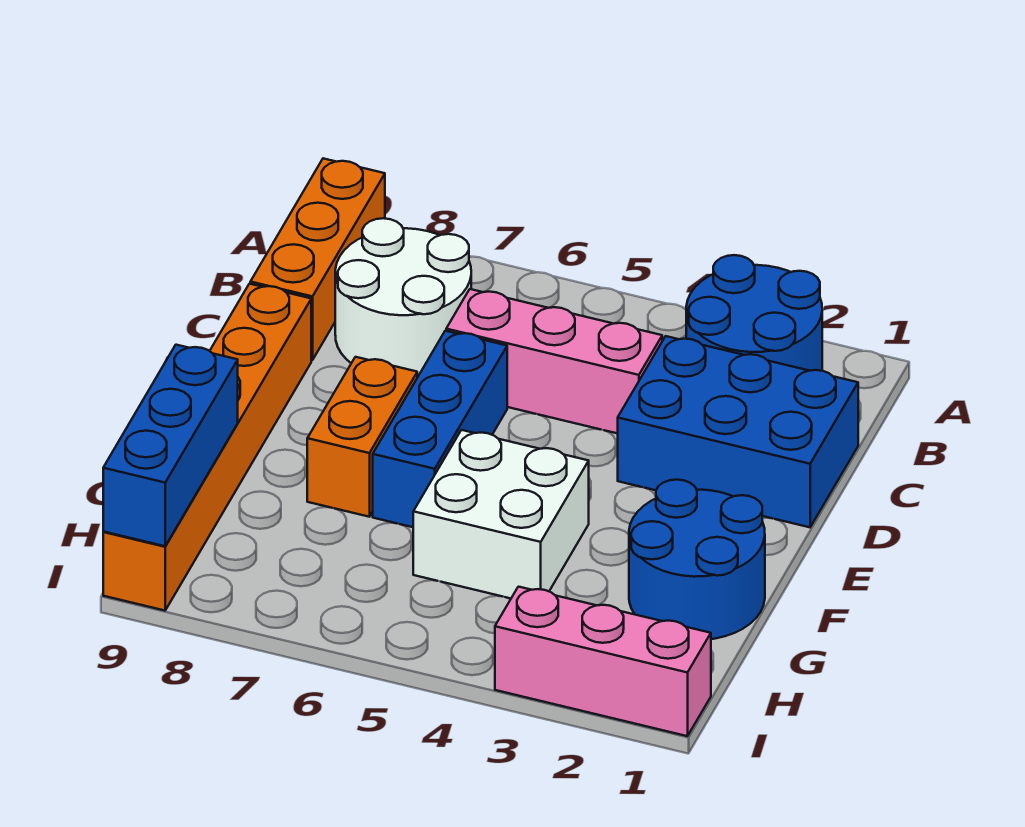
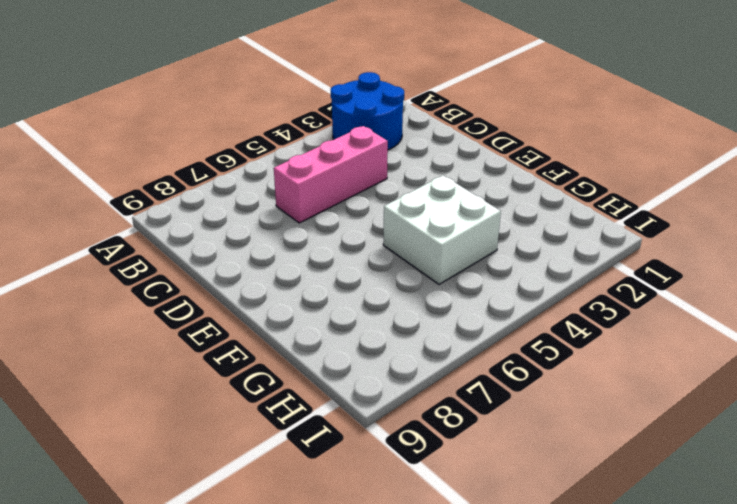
none -> orange brick A9:C9 level 1
none -> white round brick B7:C8 level 1
none -> blue brick C1:D3 level 1

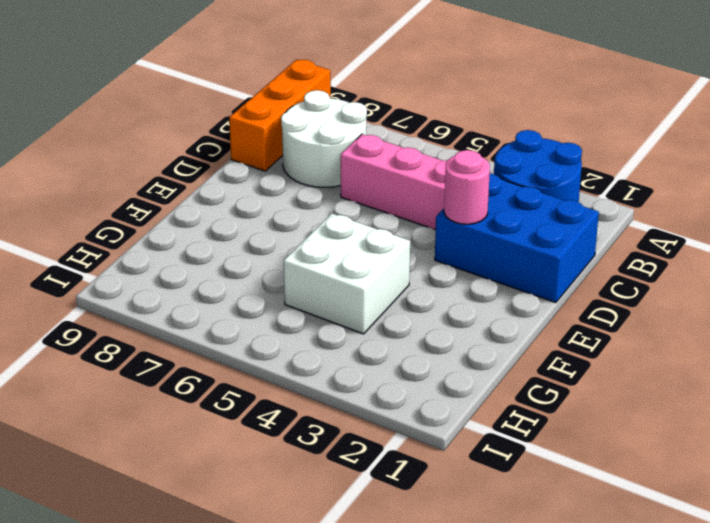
pink round brick D3 level 2 -> none
none -> blue brick D6:F6 level 1
none -> orange brick D9:I9 level 1
none -> orange brick E7:F7 level 1

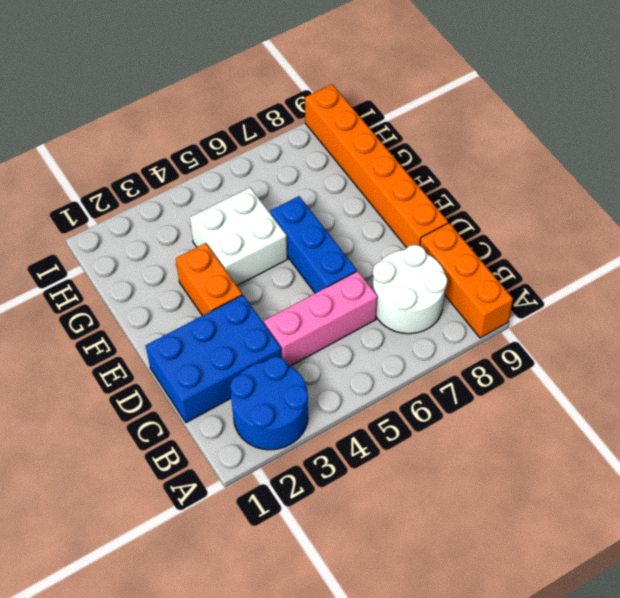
orange brick E3:F3 level 1 -> orange brick E7:F7 level 1
none -> blue round brick F1:G2 level 1
none -> pink brick I1:I3 level 1
none -> blue brick G9:I9 level 2

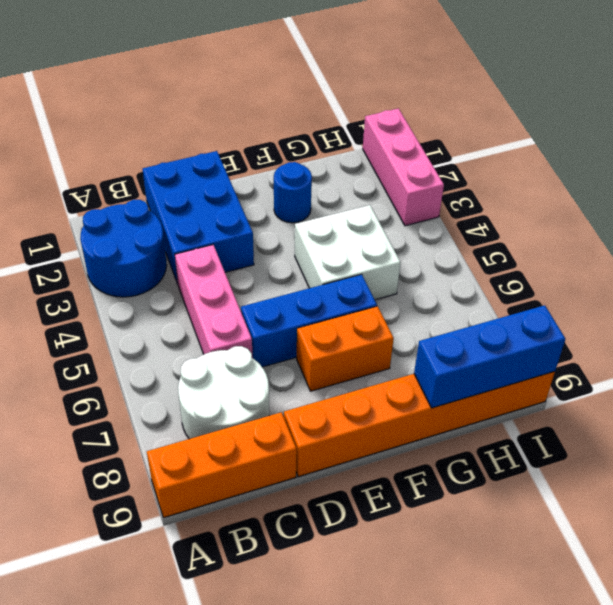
blue round brick F2 level 1 -> blue round brick F1:G2 level 1

